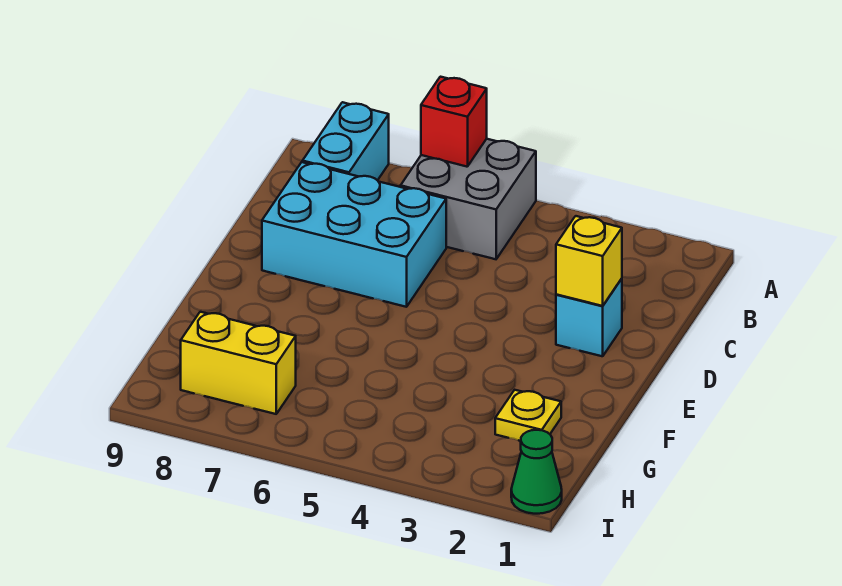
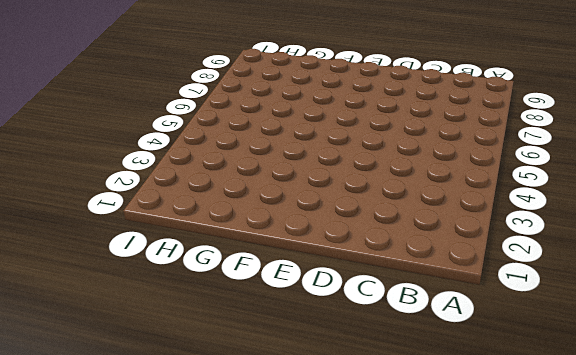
none -> grey brick A5:B6 level 1
none -> cyan brick A8:B8 level 1

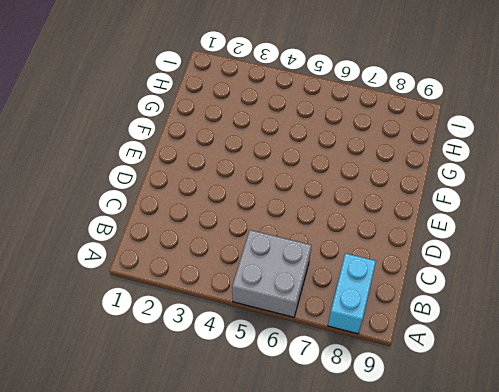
none -> cyan brick C6:D8 level 1
none -> cyan brick D2 level 1

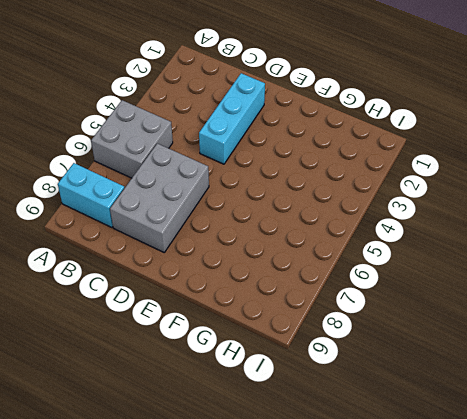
grey brick C6:D8 level 1 -> cyan brick C6:D8 level 1
cyan brick D2:D4 level 1 -> cyan brick D2 level 1
none -> yellow plate G2 level 1
none -> yellow brick H7:H8 level 1

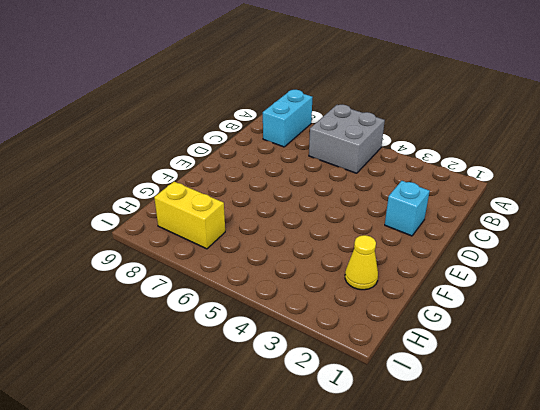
yellow cone G2 level 1 -> yellow plate G2 level 1
none -> cyan brick C6:D8 level 1
none -> green cone I1 level 1

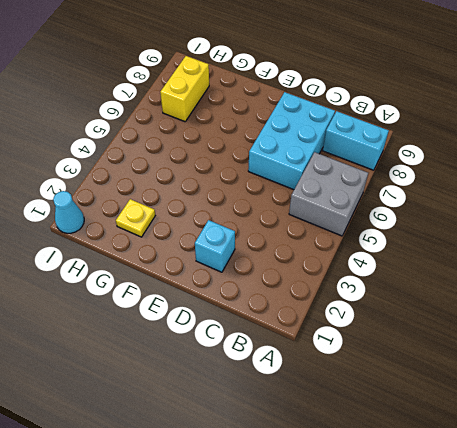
cyan cone I1 level 1 -> green cone I1 level 1
none -> red brick A6 level 2
none -> yellow brick D2 level 2

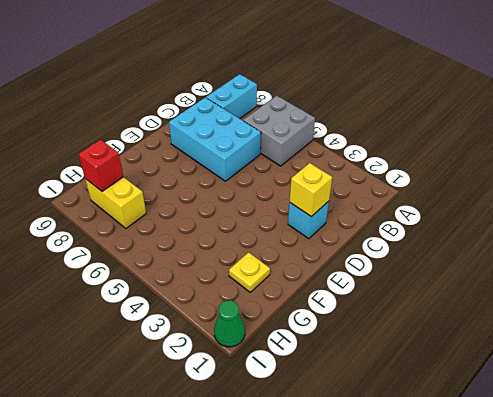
red brick H8 level 2 -> red brick A6 level 2

